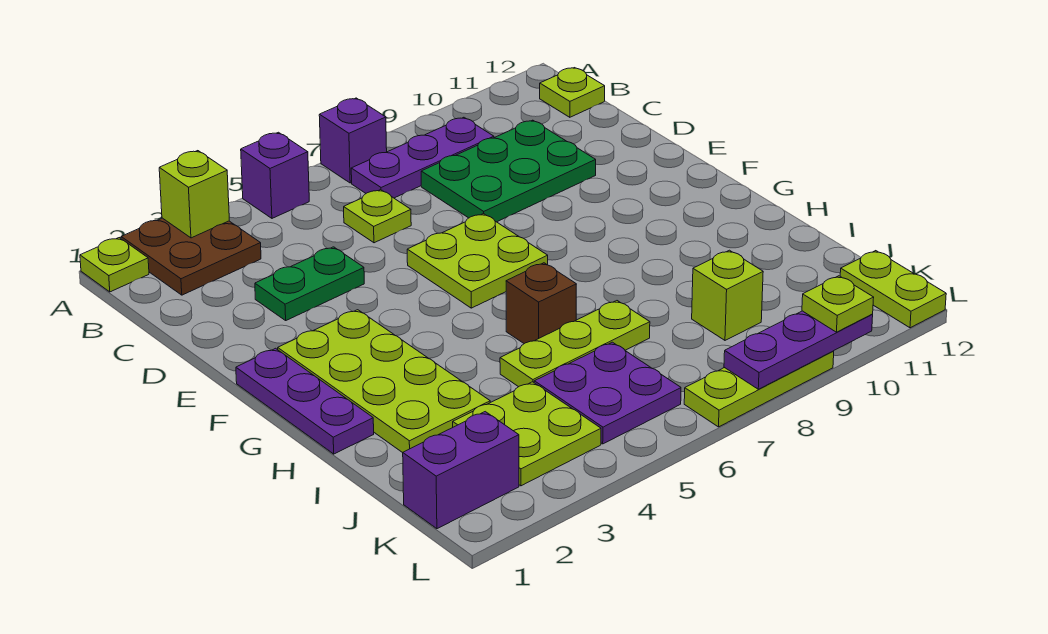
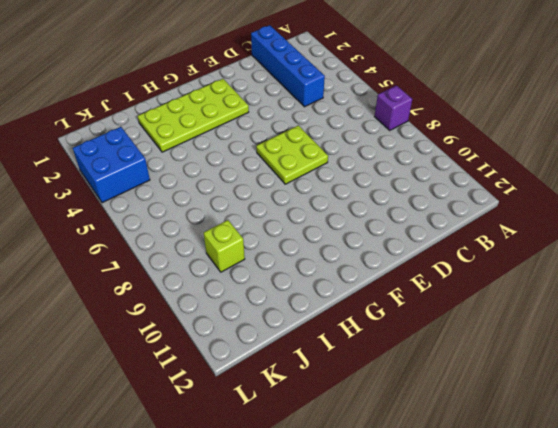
blue brick C1:C4 level 1 -> none
blue brick K3:L4 level 1 -> lime plate J3:K4 level 1
none -> lime plate A1 level 1
none -> brown plate A2:B3 level 1
none -> purple brick A5 level 1

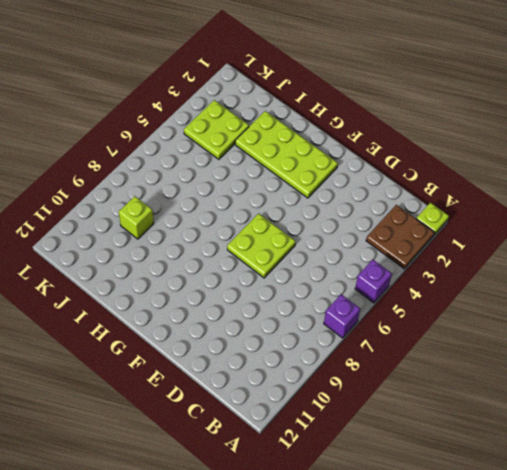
none -> purple plate B7:B9 level 1
none -> lime plate B12 level 1
none -> lime plate C6 level 1

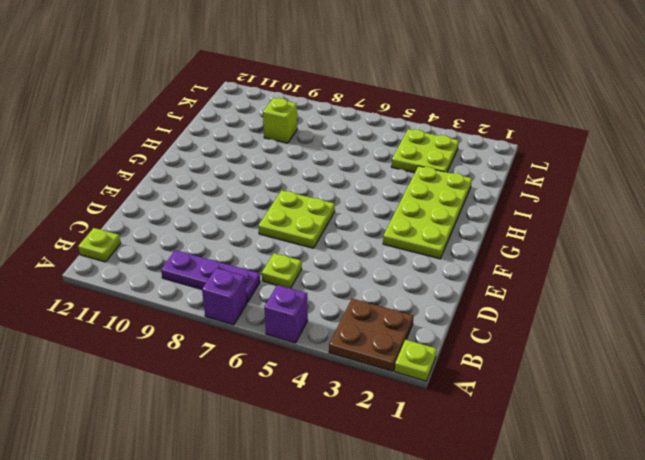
none -> green plate C8:D10 level 1
none -> green plate D3:D4 level 1
none -> purple plate F1:H1 level 1

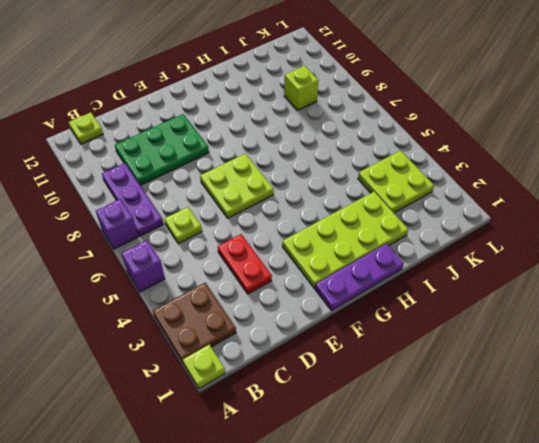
green plate C9:E10 level 1 -> green plate C8:D10 level 1
red plate D3:D4 level 1 -> green plate D3:D4 level 1
none -> brown brick H6 level 1
none -> lime plate I5:I7 level 1
none -> purple plate J5:K6 level 1

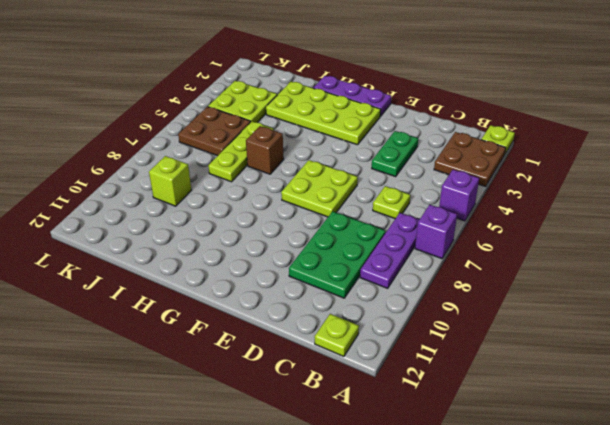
brown plate J5:K6 level 1 -> purple plate J5:K6 level 1
none -> purple brick K1:K2 level 1
none -> lime plate K12:L12 level 1
none -> lime plate L7:L9 level 1

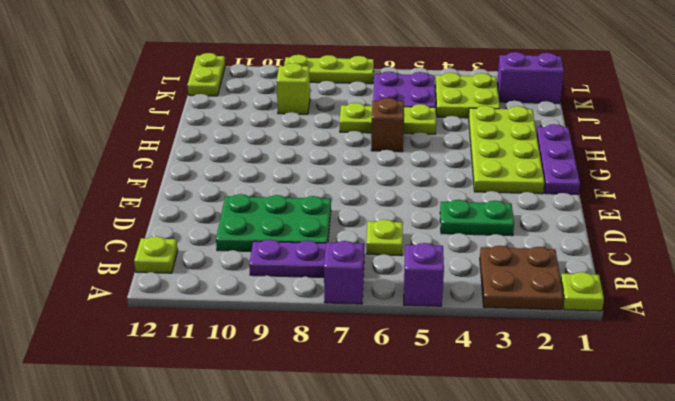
none -> lime plate E6:F7 level 1
none -> lime brick A3 level 2
none -> purple plate L8:L10 level 2

